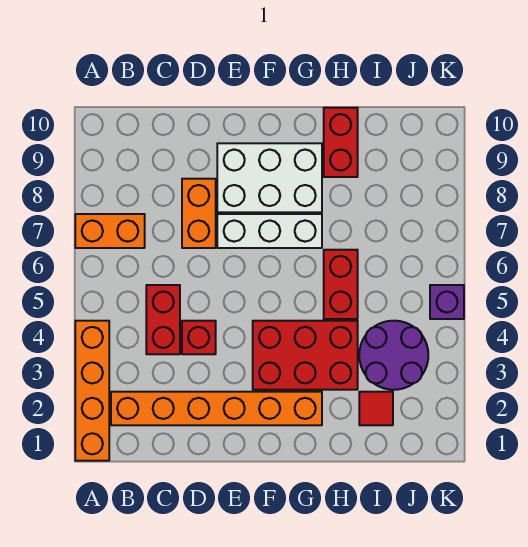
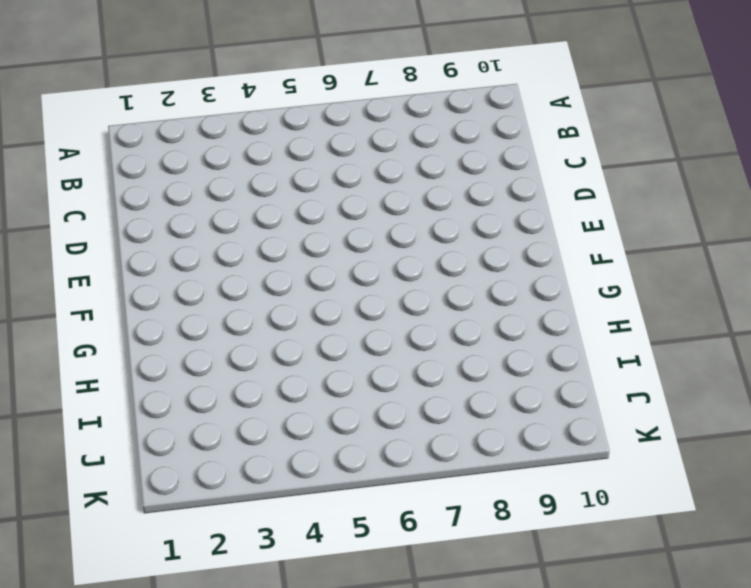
none -> orange brick A1:A4 level 1
none -> orange brick A7:B7 level 1
none -> orange brick B2:G2 level 1

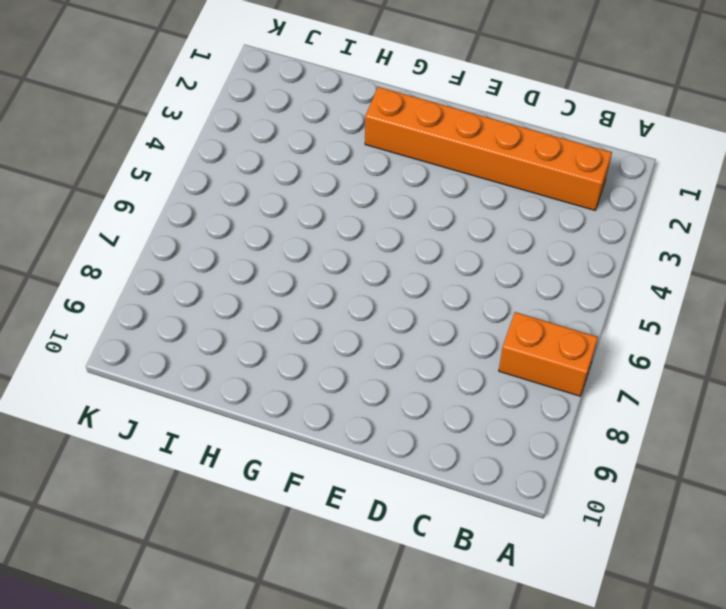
none -> orange brick A1:A4 level 1
none -> red brick C4:C5 level 1
none -> red brick D4 level 1

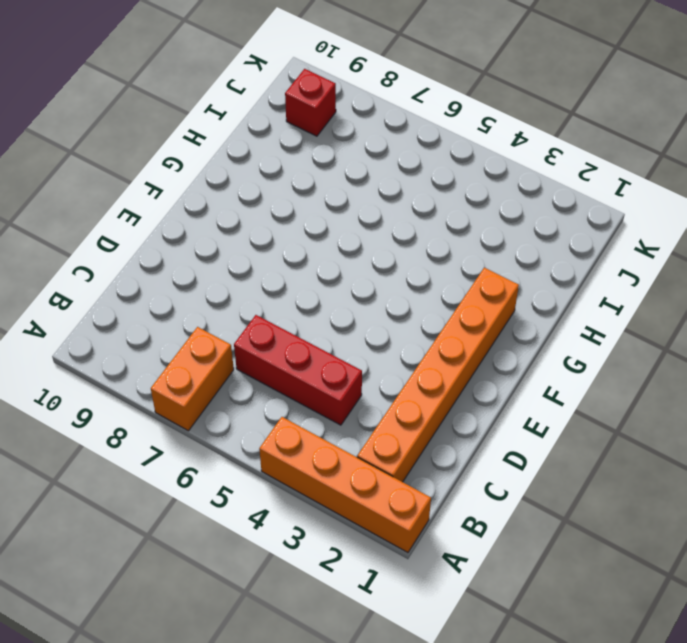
red brick C4:C6 level 1 -> red brick C4:C5 level 1
red brick J9 level 1 -> red brick D4 level 1
none -> orange brick D7:D8 level 1
none -> white brick E7:G7 level 1
none -> white brick E8:G9 level 1

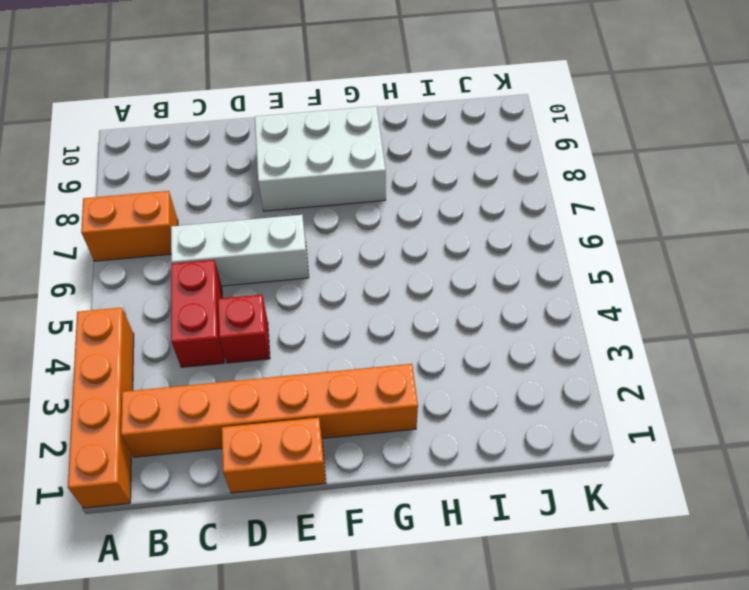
white brick C6:E6 level 1 -> white brick E7:G7 level 1
orange brick D1:E1 level 1 -> orange brick D7:D8 level 1
none -> red brick F3:H4 level 1
none -> red brick H5:H6 level 1
none -> red brick H9:H10 level 1

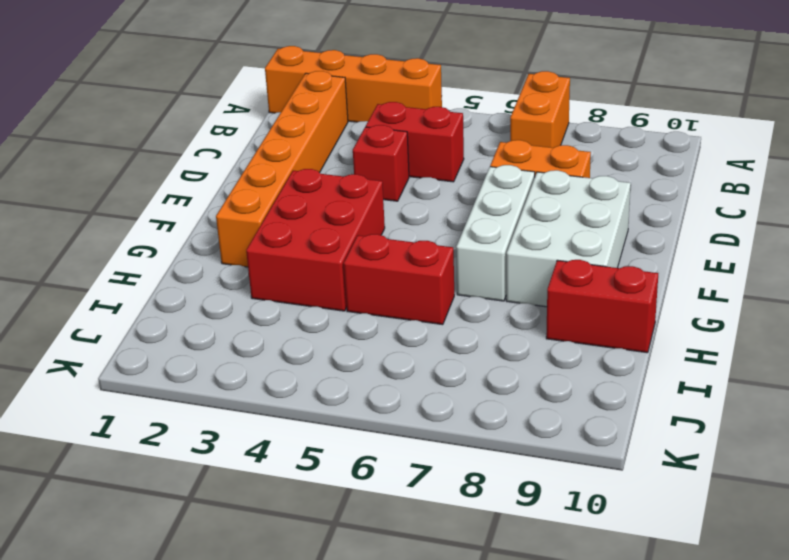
none -> red tile I2 level 1
none -> purple round brick I3:J4 level 1
none -> purple brick K5 level 1

